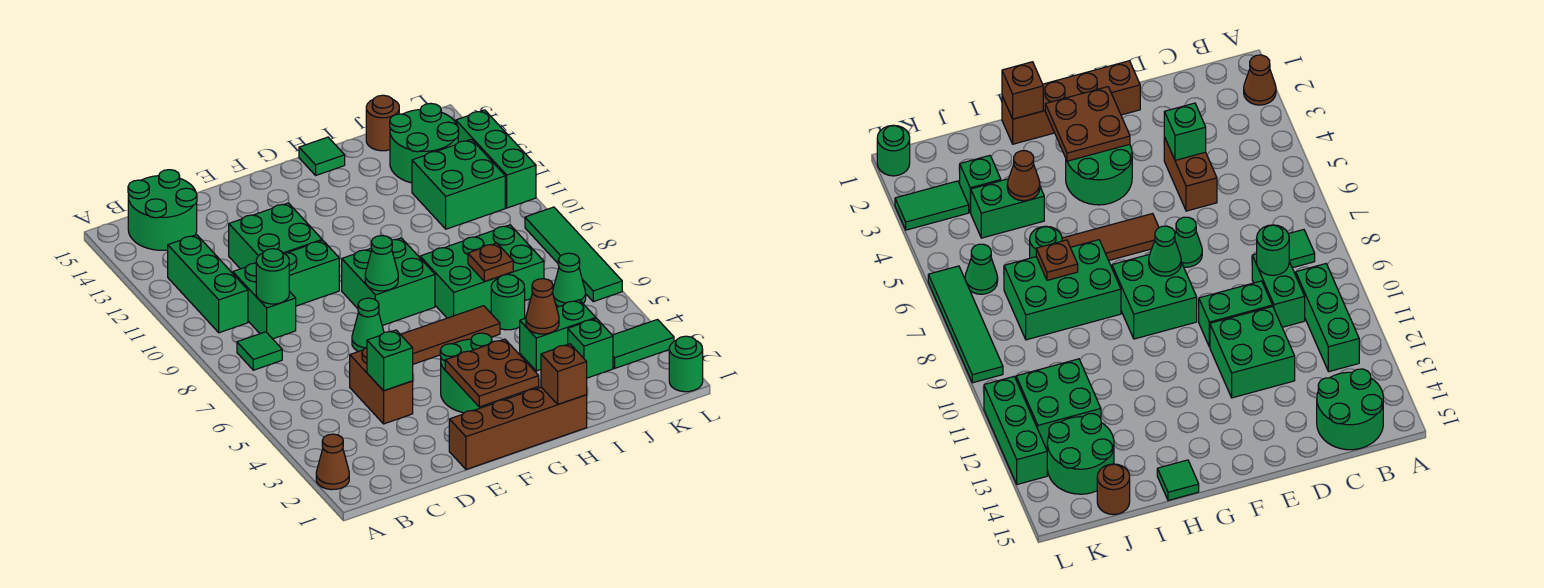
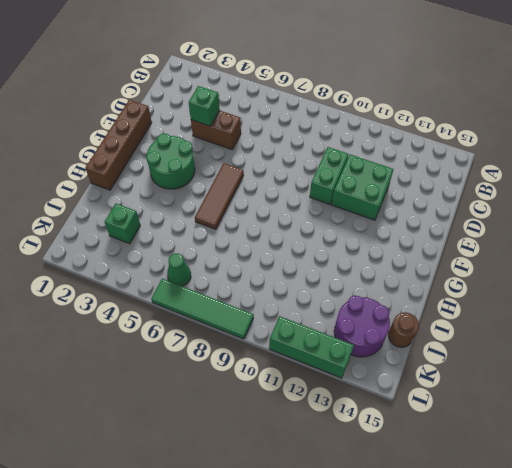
purple round brick J13:K14 level 1 -> green round brick J13:K14 level 1
none -> brown cone A2 level 1
none -> green tile B8 level 1
none -> green brick B10:B12 level 1
none -> green round brick B14:C15 level 1

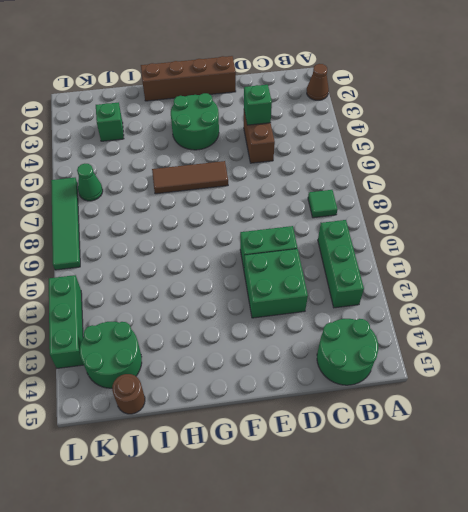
none -> green brick C9:C10 level 1
none -> green cone E7 level 1
none -> green brick F8:G9 level 1
none -> green brick H7:J8 level 1

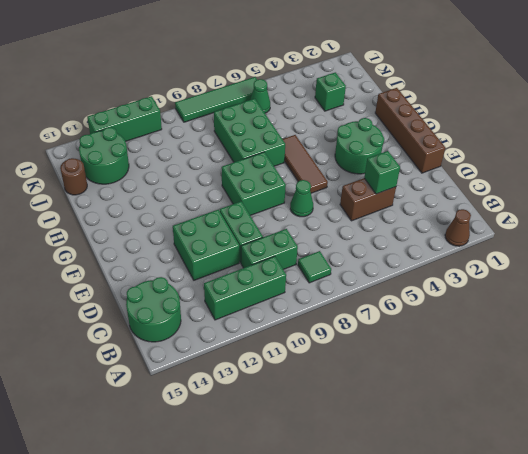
none -> green tile H15 level 1
none -> green brick I4:J4 level 1
none -> green round brick I6 level 1
none -> green brick J11:K12 level 1

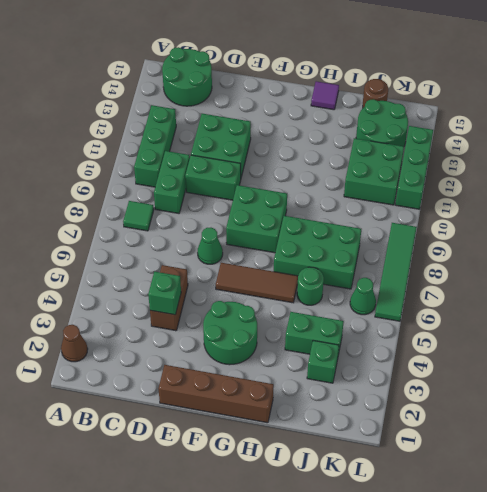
purple tile H15 level 1 -> green tile H15 level 1
none -> green tile K3:L3 level 1
none -> green round brick L1 level 1
none -> green round brick C9 level 2
none -> brown plate F2:G3 level 2

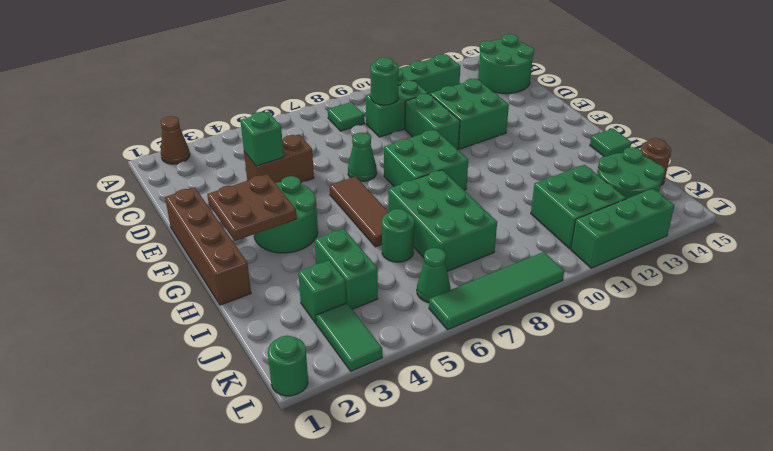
none -> green cone F8 level 2
none -> brown brick H1 level 2
none -> brown cone I4 level 2
none -> brown plate I7 level 2

